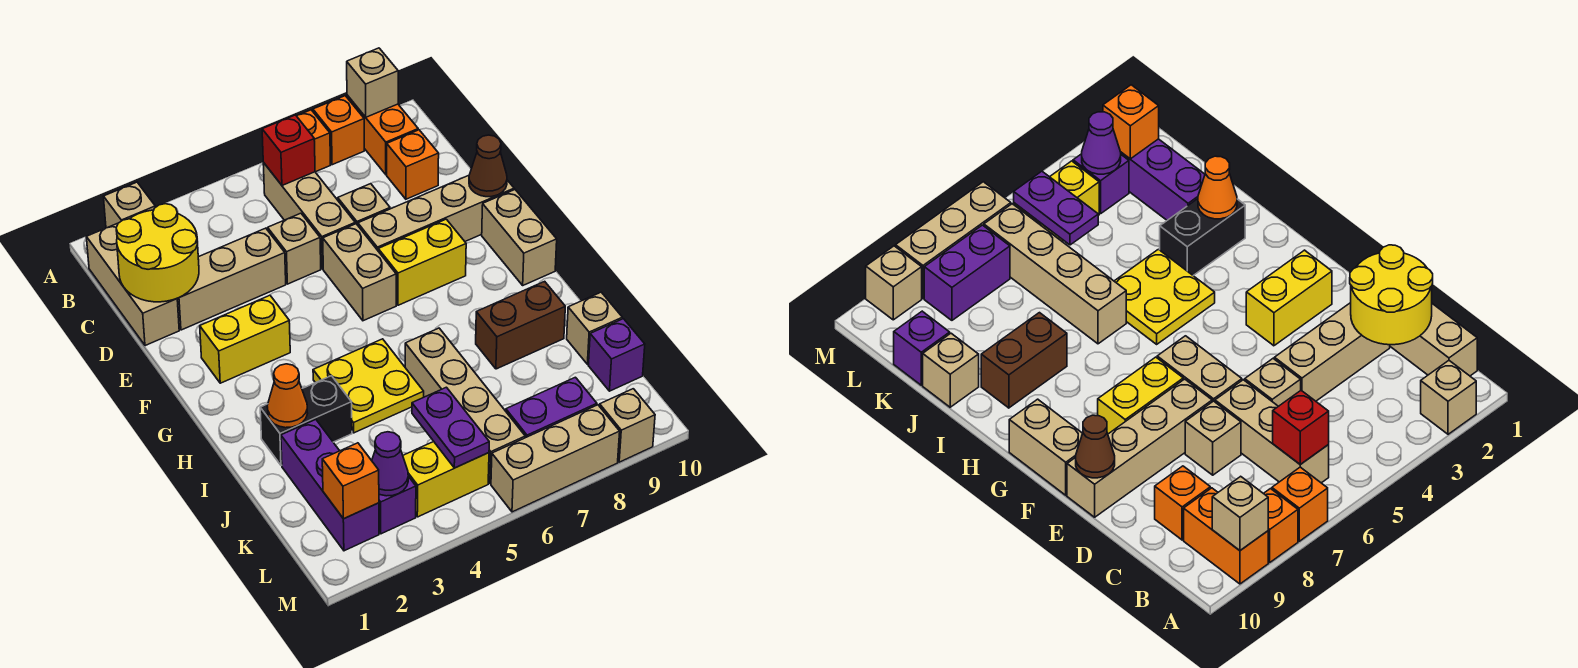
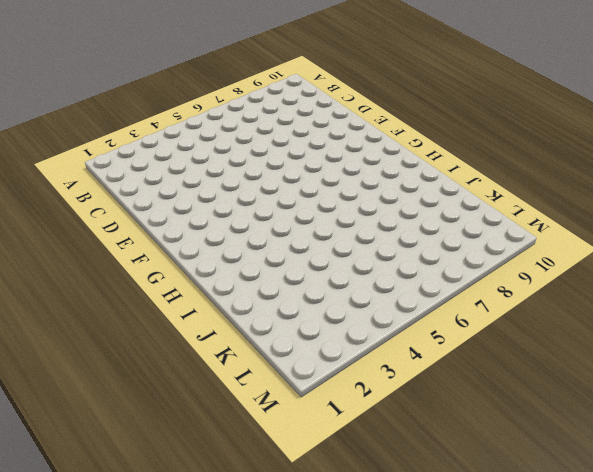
none -> tan brick A2 level 1
none -> orange brick A7 level 1
none -> orange brick A8 level 1
none -> orange brick A9:B9 level 1

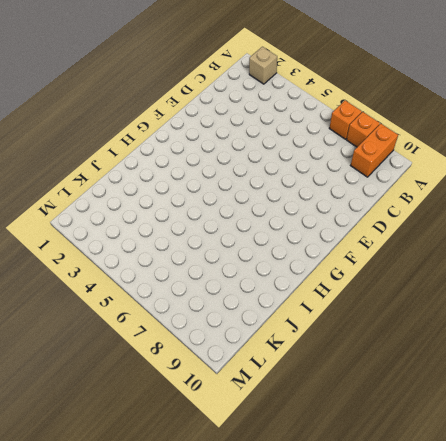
none -> tan brick B1:D1 level 1
none -> tan brick B6:D6 level 1
none -> orange brick C9 level 1
none -> tan brick D2:D4 level 1

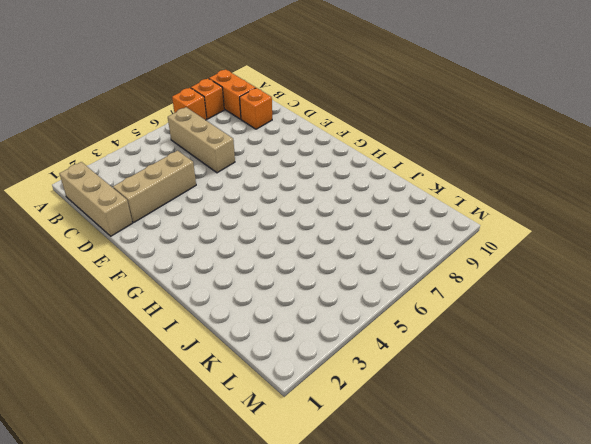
none -> tan brick A2 level 1
none -> tan brick D5 level 1
none -> tan brick D7 level 1
none -> tan brick E6:F6 level 1

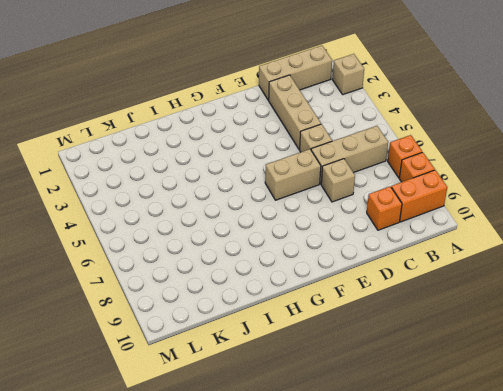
none -> tan brick E7:E10 level 1
none -> yellow brick F2:F3 level 1
none -> yellow brick F7:F8 level 1
none -> tan brick F10:G10 level 1

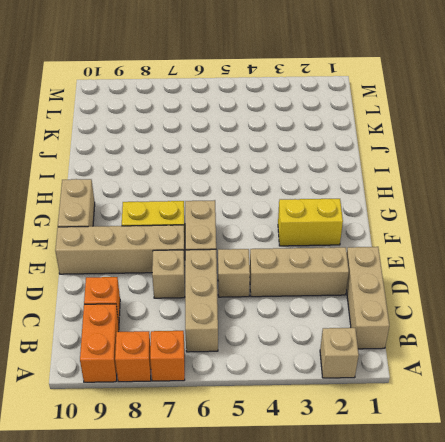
none -> yellow plate H4:I5 level 1
none -> black brick I2:I3 level 1
none -> tan brick I6:L6 level 1
none -> brown brick I8:I9 level 1

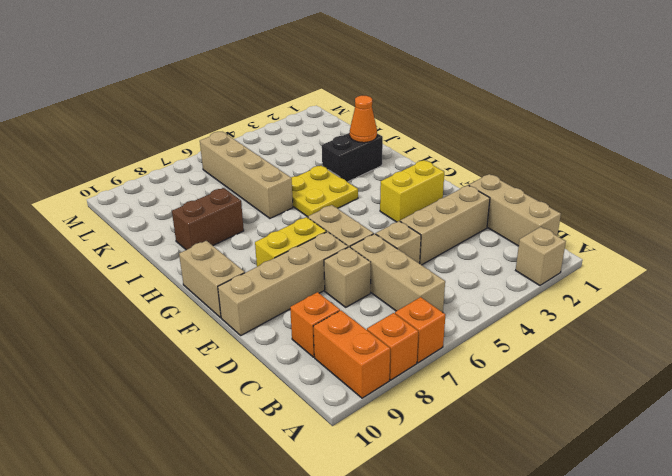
none -> purple brick J2:L2 level 1
none -> tan brick J10 level 1
none -> purple brick K10 level 1
none -> purple brick L3 level 1

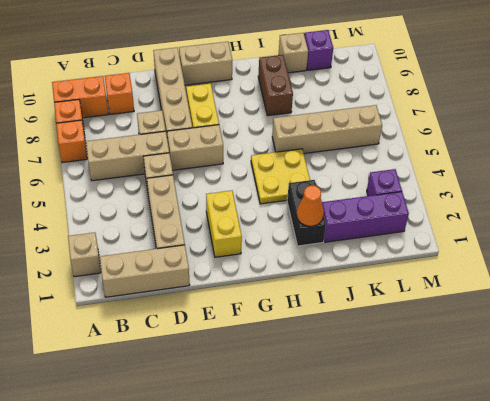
none -> yellow brick L4:L5 level 1
none -> purple brick L7:L8 level 1
none -> tan brick M6:M8 level 1
none -> tan brick M9 level 1

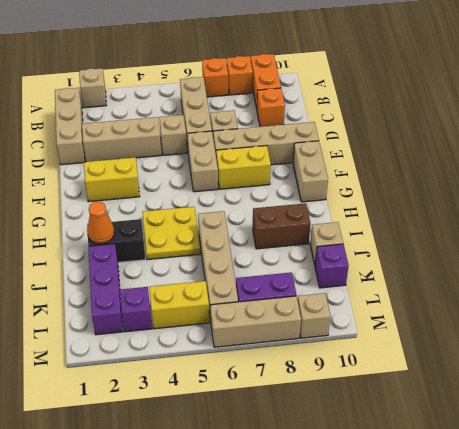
none -> tan brick A9 level 2
none -> red brick B6 level 2
none -> yellow round brick C1:D2 level 2
none -> brown cone E10 level 2

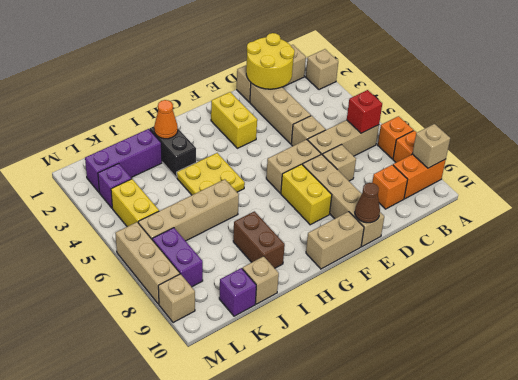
none -> purple plate K5:L5 level 2
none -> orange brick L2 level 2
none -> purple cone L3 level 2

